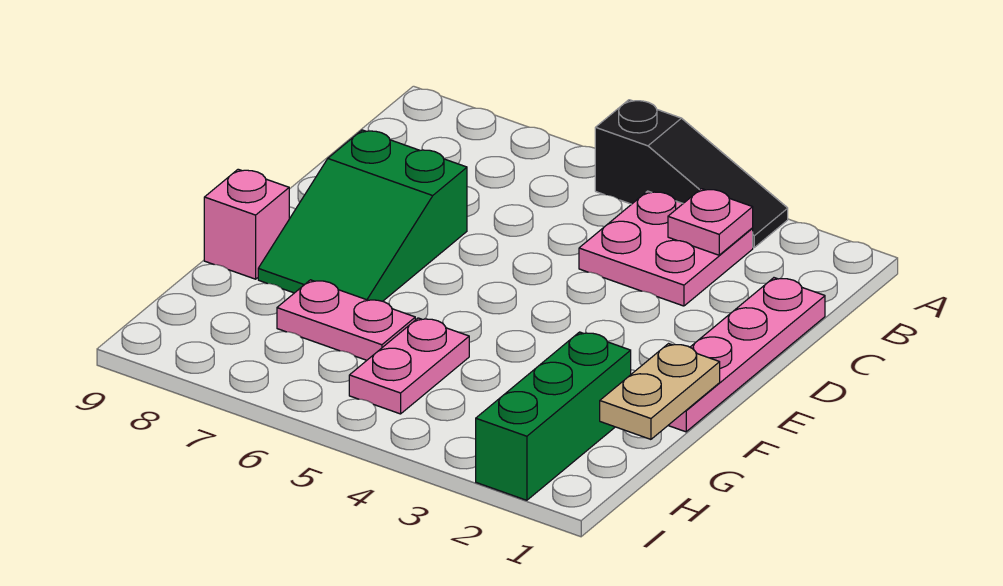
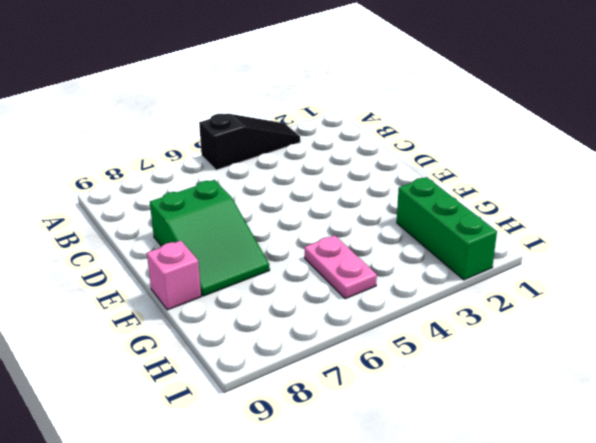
none -> pink plate B3:C4 level 1
none -> pink plate C1:F1 level 1

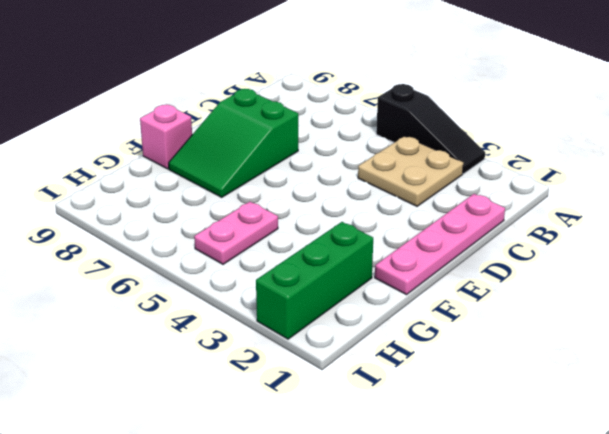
tan plate B3:C4 level 1 -> pink plate B3:C4 level 1
none -> pink plate G6:G7 level 1
none -> pink plate B3 level 2

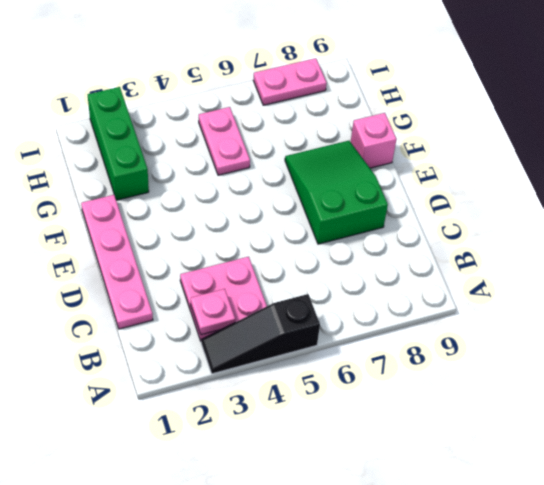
pink plate I7:I8 level 1 -> pink plate G6:G7 level 1
none -> tan plate F1:G1 level 2

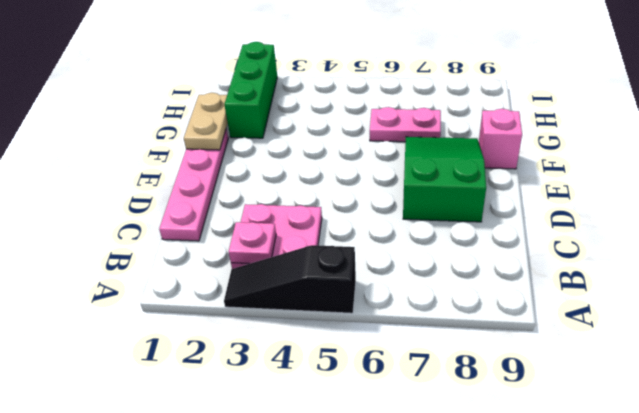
none -> pink plate G5:H5 level 1

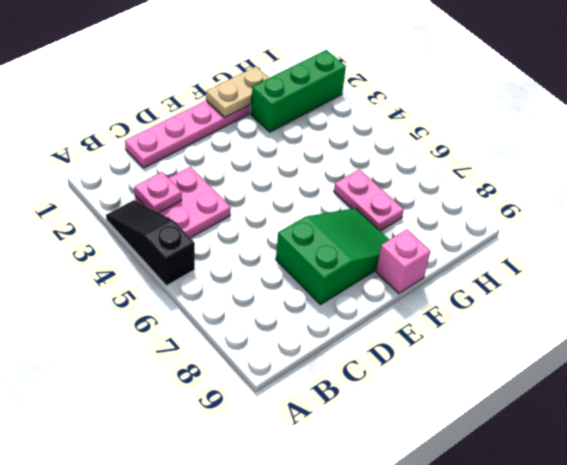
none -> pink plate G5:H5 level 1

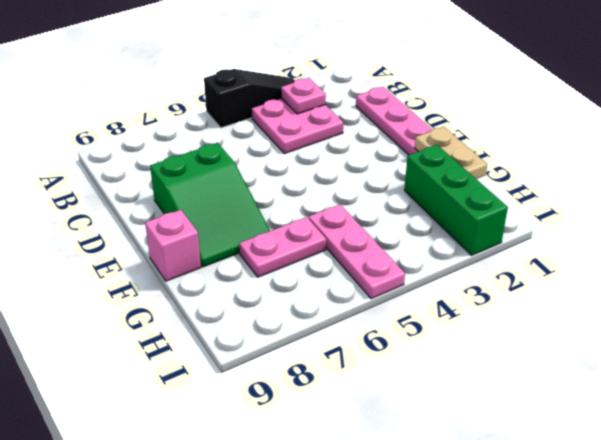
pink plate G5:I5 level 1 -> pink plate G5:H5 level 1

